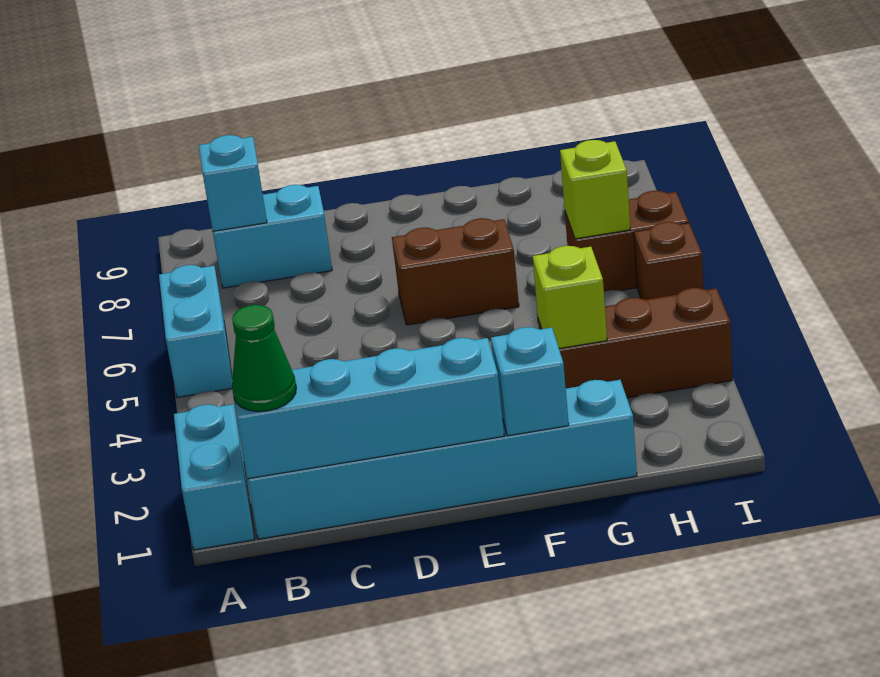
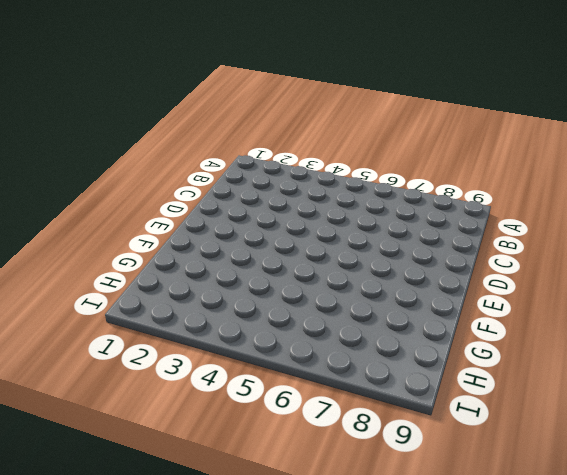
none -> cyan brick A1:A2 level 1
none -> cyan brick A5:A6 level 1
none -> cyan brick B1:G1 level 1

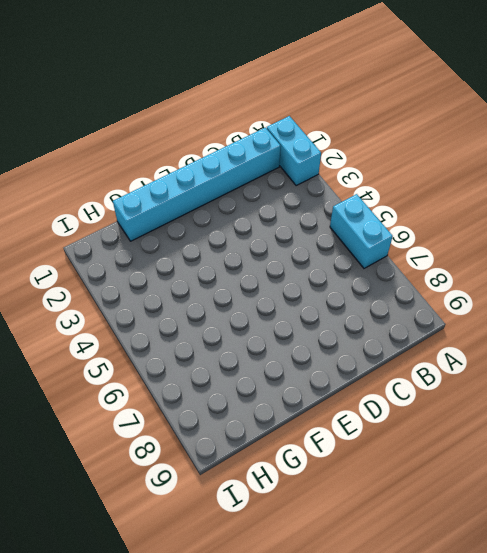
none -> cyan brick B8:C8 level 1
none -> brown brick E6:F6 level 1
none -> brown brick G3:I3 level 1

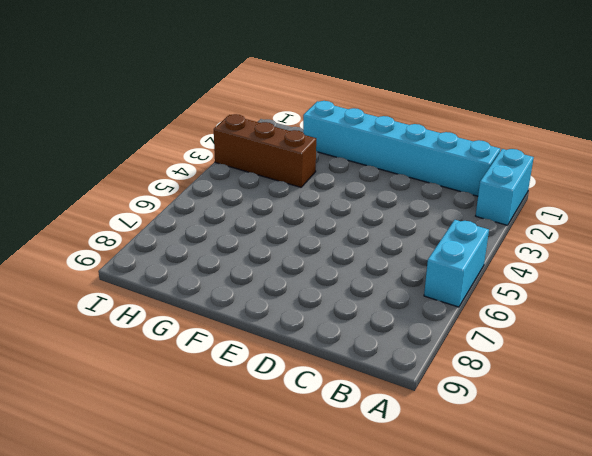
none -> cyan brick B8:C8 level 1
none -> brown brick E6:F6 level 1
none -> brown brick H6:I6 level 1

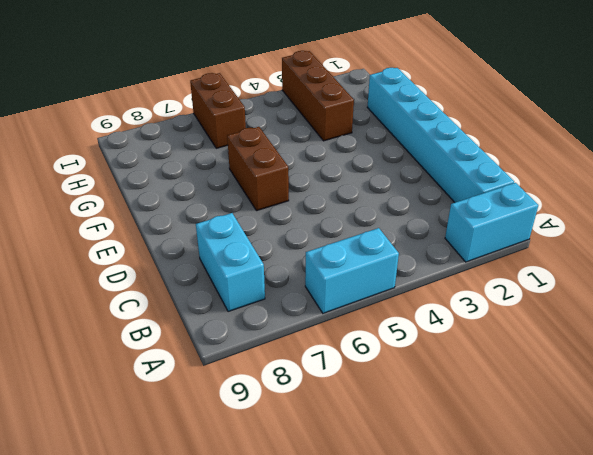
none -> brown brick I5 level 1
none -> cyan brick B1:E1 level 2
none -> cyan brick B8 level 2

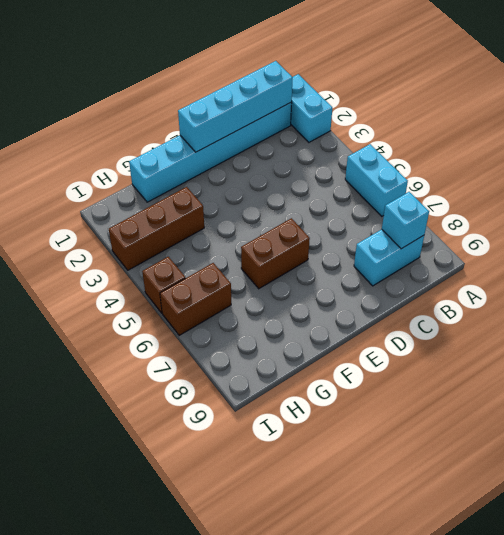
none -> cyan brick F1 level 2
none -> lime brick G3 level 2
none -> lime brick H6 level 2

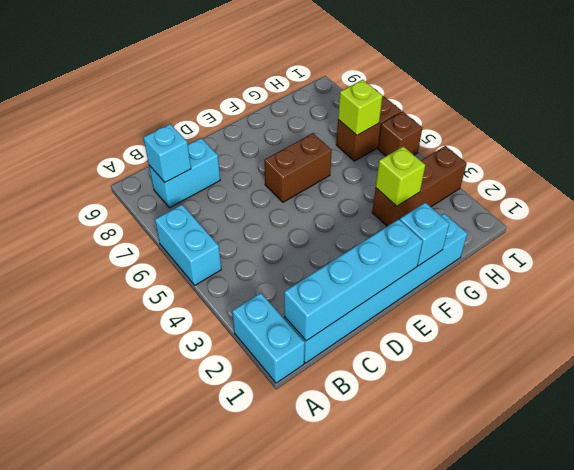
none -> green cone B1 level 3

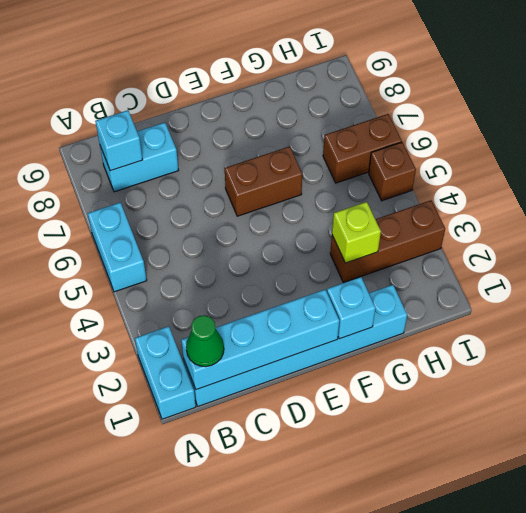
none -> lime brick H6 level 2

